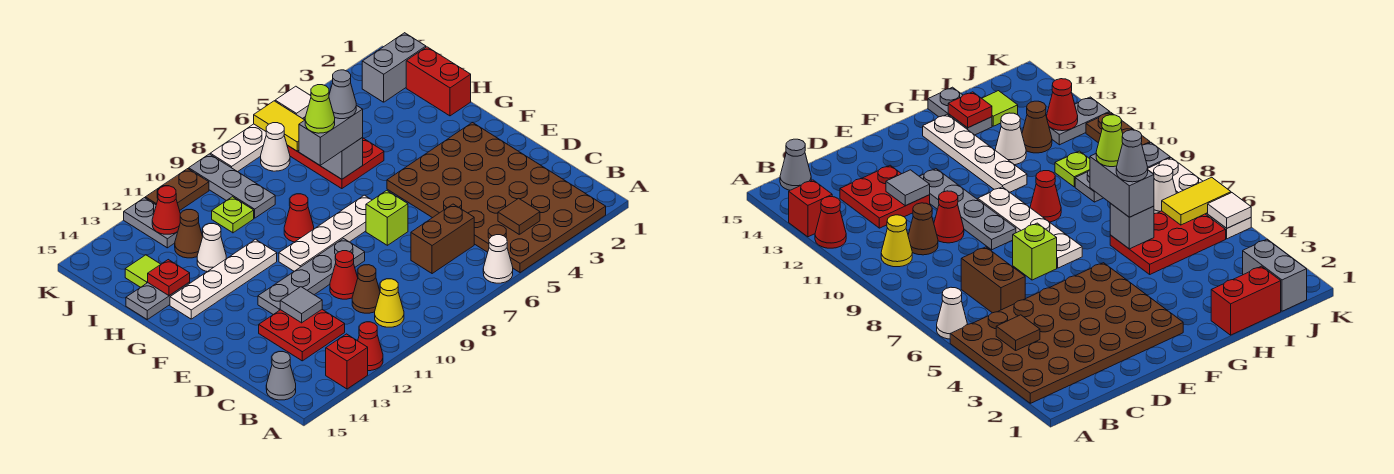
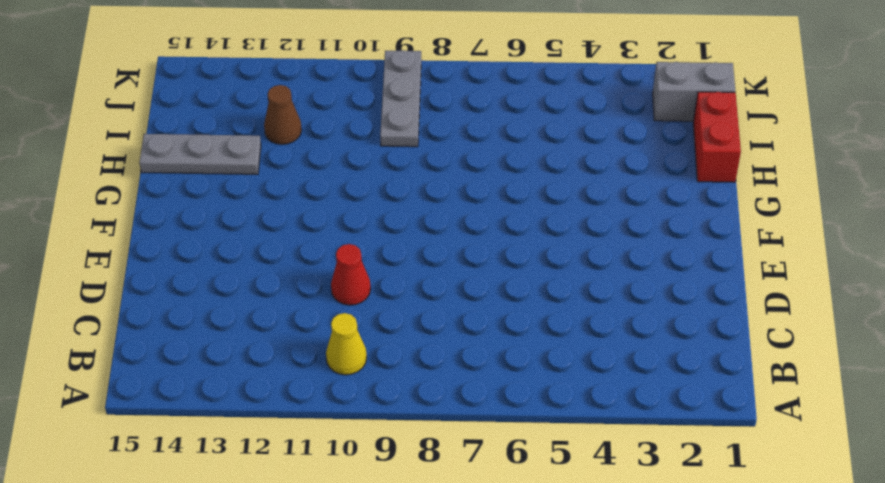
grey plate H13:H15 level 1 -> grey plate H14:H15 level 1
none -> brown plate A2:F5 level 1
none -> white cone A6 level 1
none -> red cone A12 level 1
none -> red brick A13 level 1

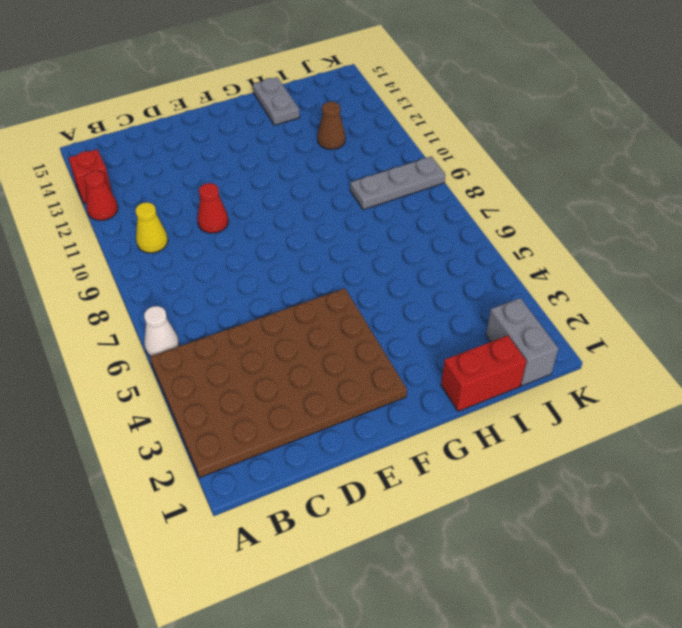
none -> grey cone B15 level 1
none -> brown brick C6:C7 level 1
none -> brown cone C10 level 1
none -> red plate C12:D13 level 1

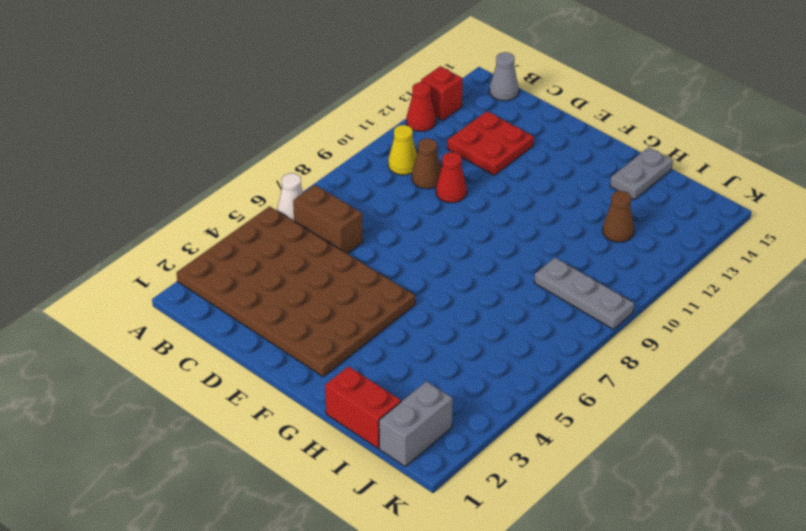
brown brick B6:C6 level 1 -> brown brick C6:C7 level 1
none -> lime brick E7 level 1
none -> grey plate E9:E12 level 1
none -> white plate F7:F10 level 1
none -> red cone G9 level 1

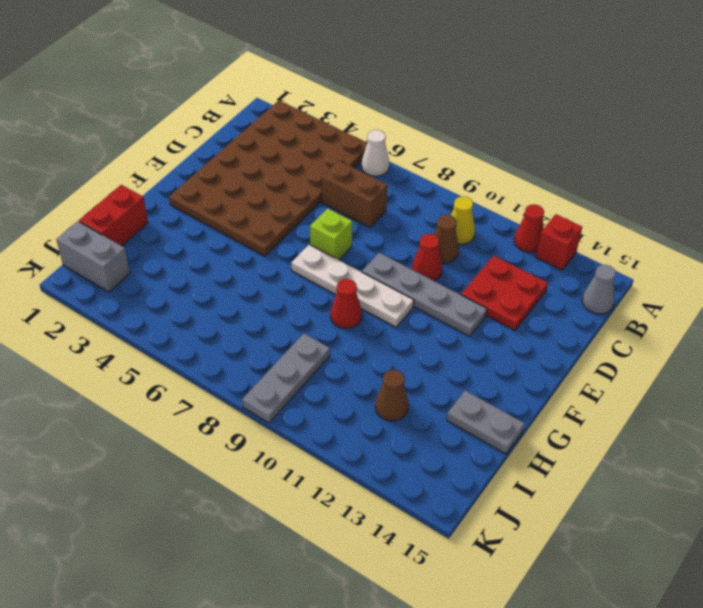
none -> white plate G11:G14 level 1
none -> red plate H5:J6 level 1
none -> white cone H12 level 1
none -> lime plate I10 level 1

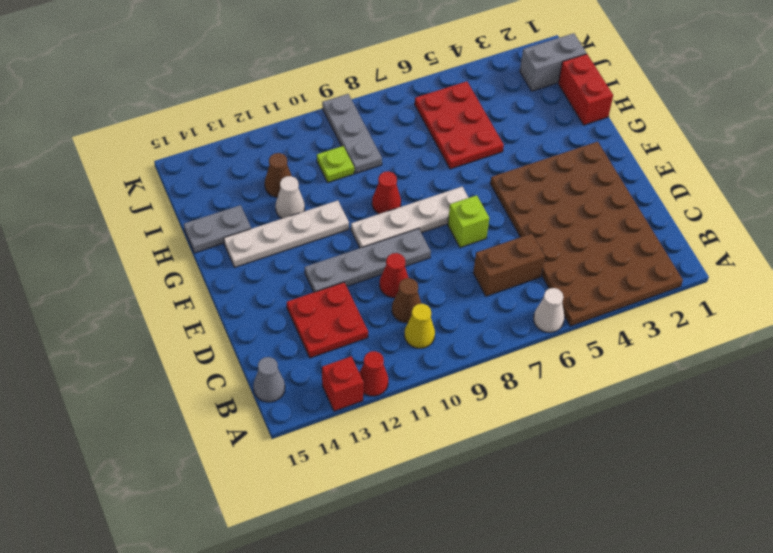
none -> lime tile I14 level 1
none -> white cone J7 level 1
none -> grey plate J12:K12 level 1
none -> white plate K5:K8 level 1

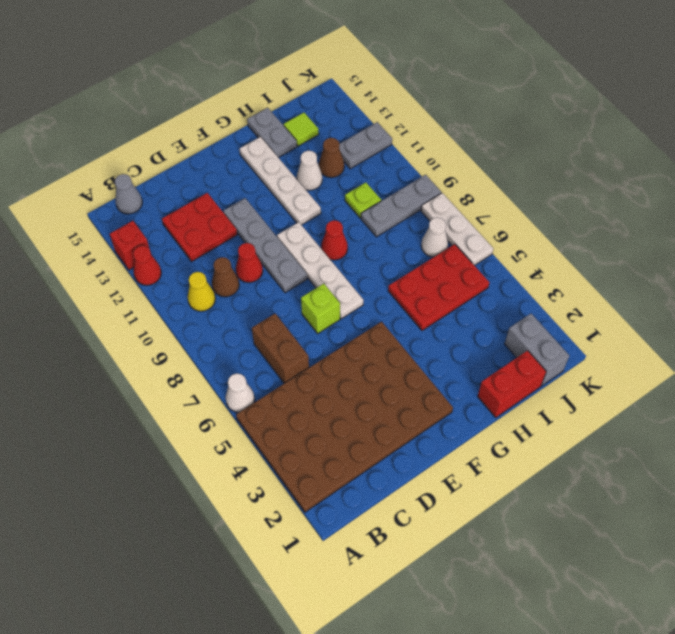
white plate K6:K8 level 1 -> white plate K5:K8 level 1
none -> brown plate K10:K11 level 1
none -> brown tile B4 level 2
none -> grey tile D12 level 2
none -> grey brick H6 level 2

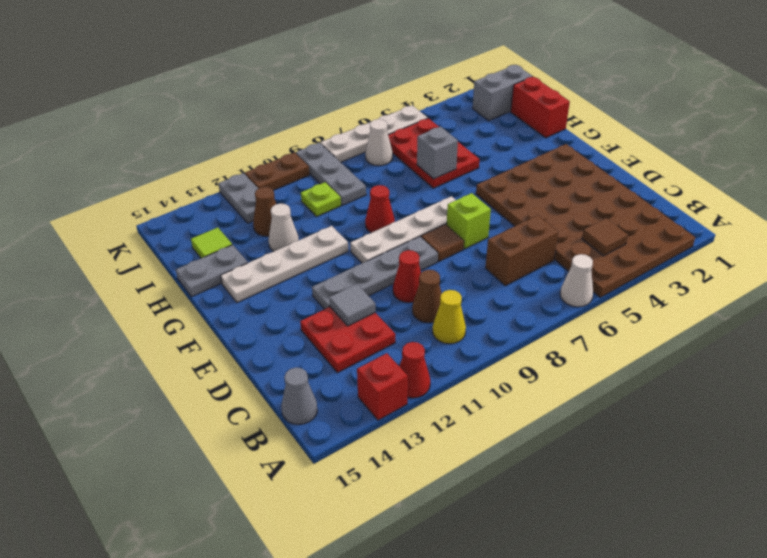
brown tile E8 level 1 -> none
none -> red plate H14 level 2
none -> yellow tile J6:K6 level 2
none -> red cone J12 level 2
none -> white tile K5 level 2

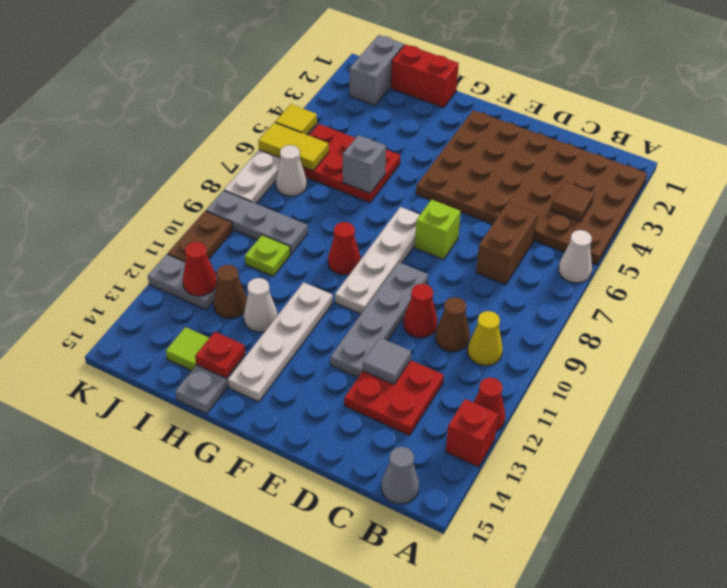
yellow tile K5 level 2 -> white tile K5 level 2
none -> grey brick H6:H7 level 3
none -> grey cone H6 level 4
none -> lime cone H7 level 4

